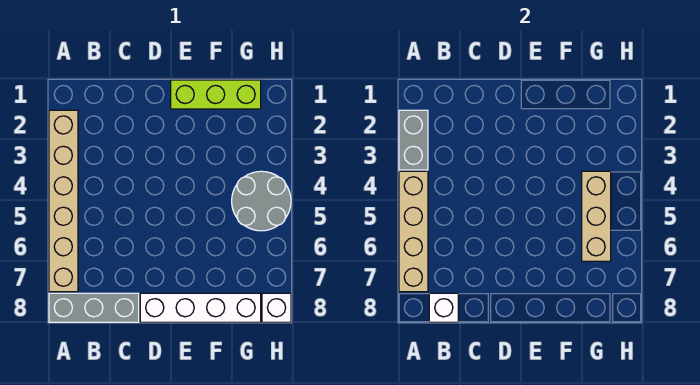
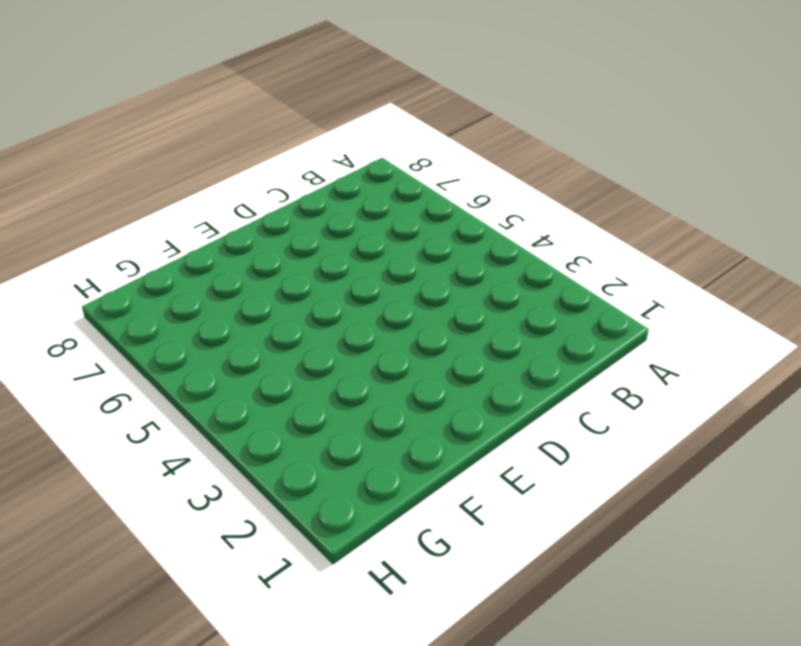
none -> tan brick A2:A7 level 1
none -> grey brick A8:C8 level 1

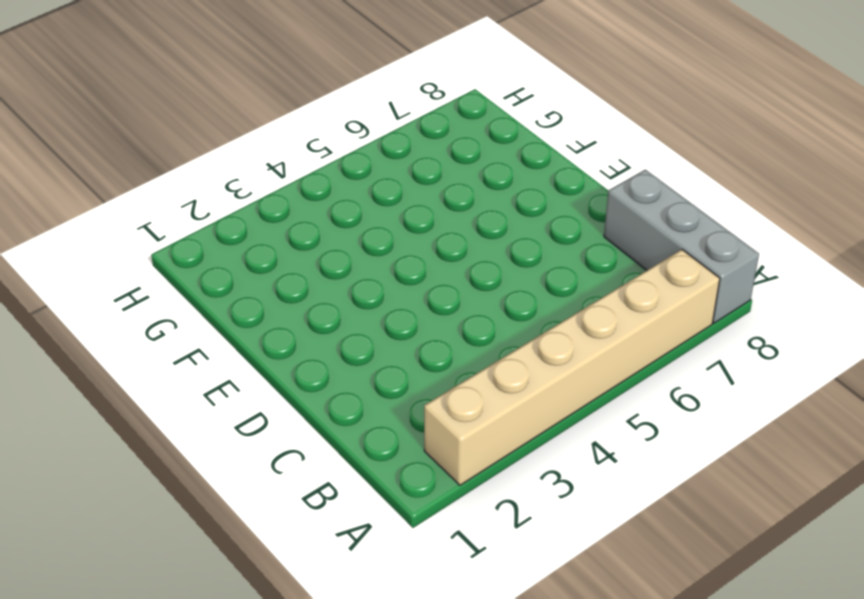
none -> white brick D8:G8 level 1
none -> lime brick E1:G1 level 1

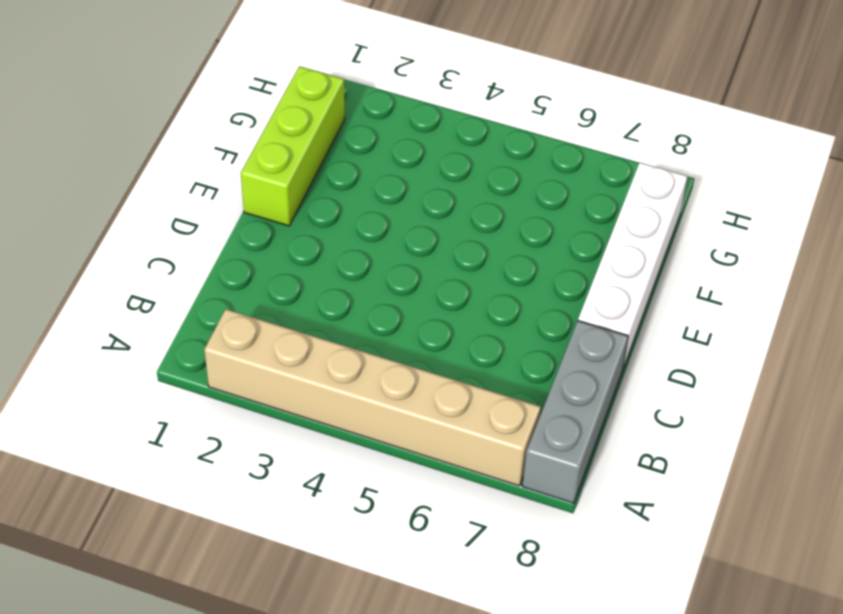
none -> grey round brick G4:H5 level 1
none -> white brick H8 level 1

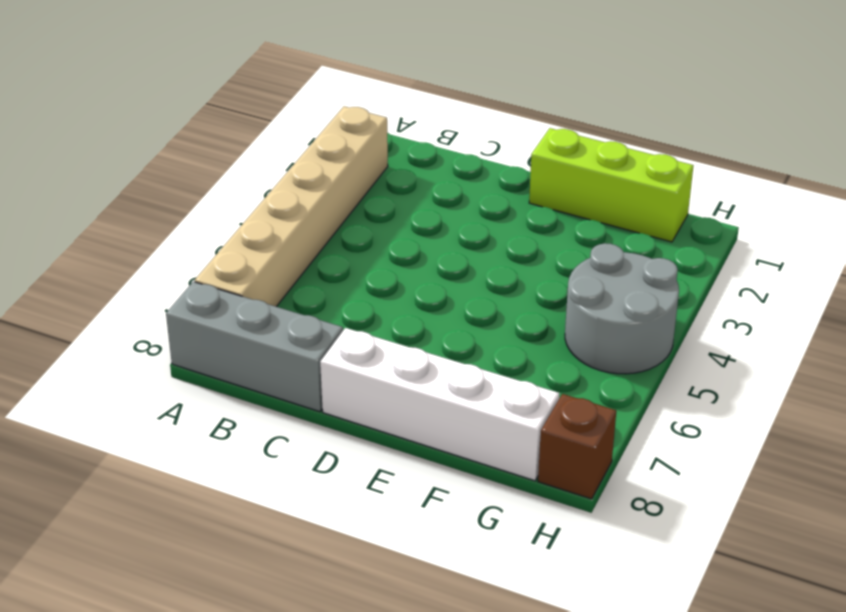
brown brick H8 level 1 -> white brick H8 level 1
none -> grey brick A2:A3 level 2
none -> tan brick A4:A7 level 2

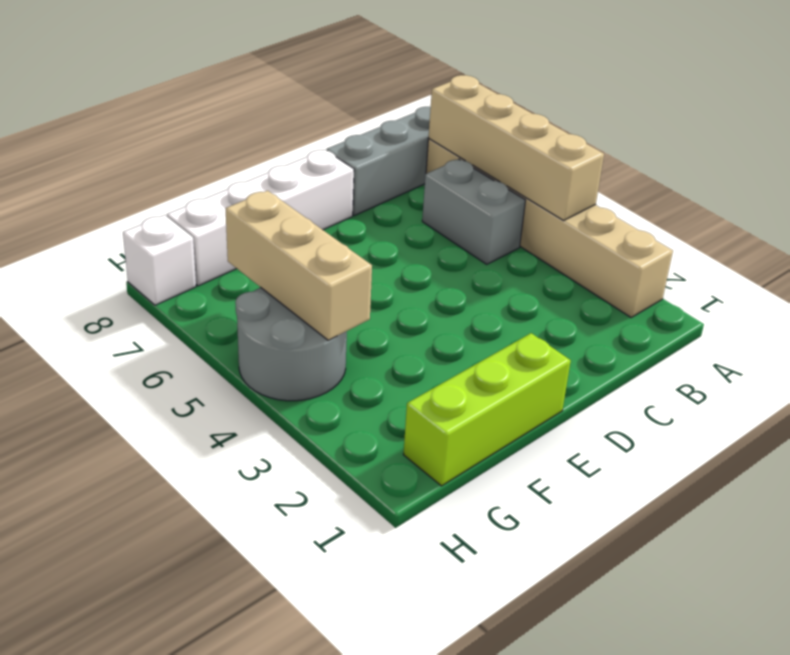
grey brick B5:B6 level 1 -> grey brick A2:A3 level 2
none -> white brick B8 level 2

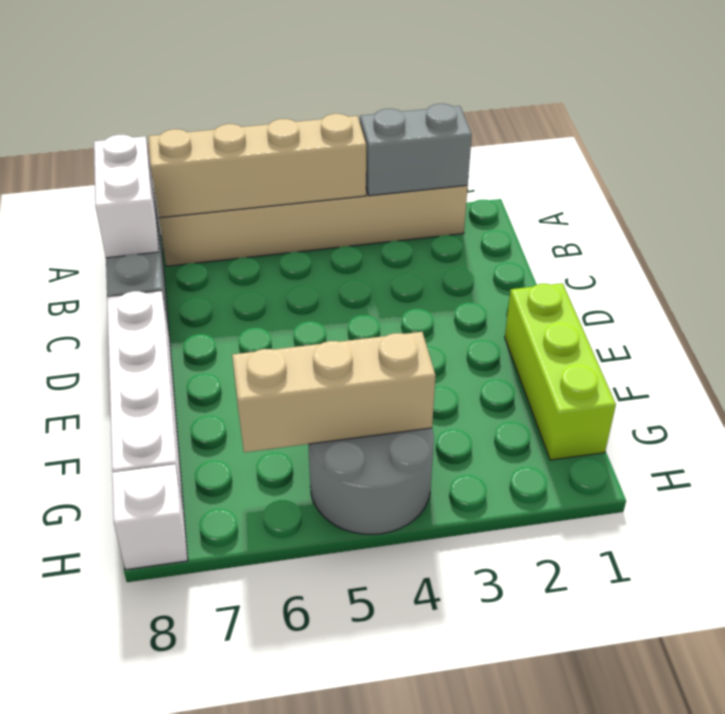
white brick A8:B8 level 2 -> white brick B8 level 2

